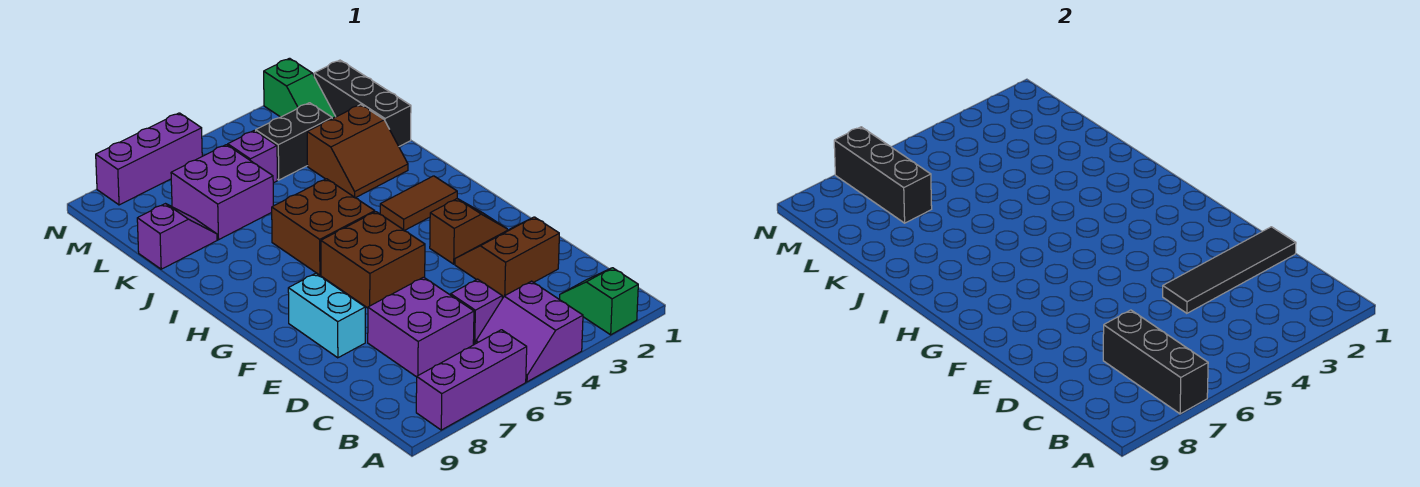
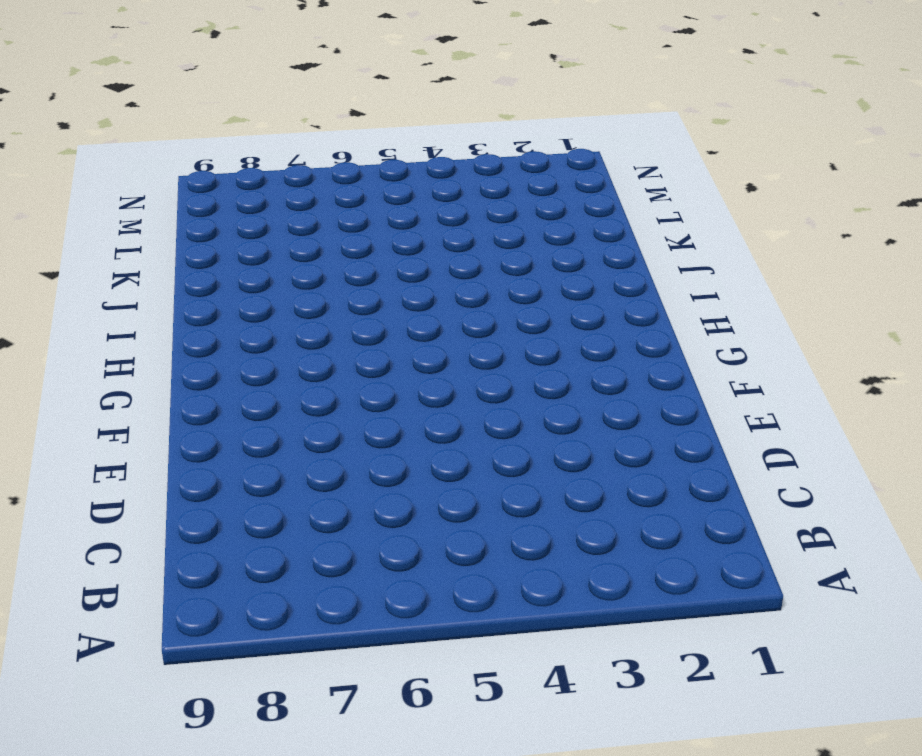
none -> green slope A2:B2 level 1 top A
none -> purple slope A4:B5 level 1 top 4
none -> purple brick A6:A8 level 1

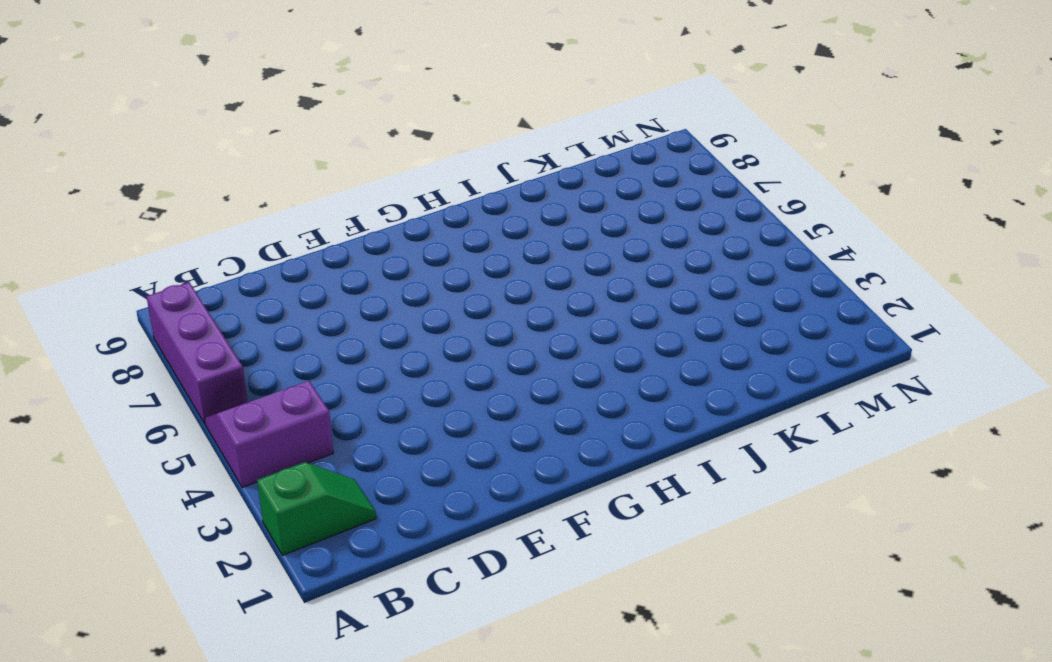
none -> purple brick C5 level 1
none -> purple brick C6:D7 level 1
none -> brown slope D2:E3 level 1 top D

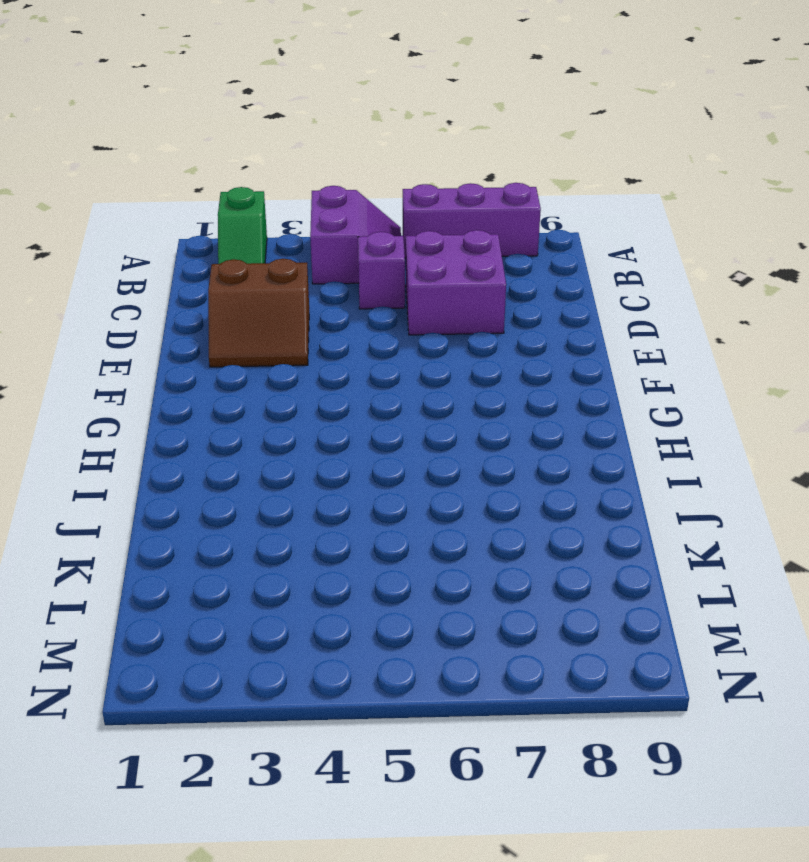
none -> cyan brick E8:F8 level 1
none -> brown slope F2:F3 level 1 top 3
none -> brown brick F5:G6 level 1

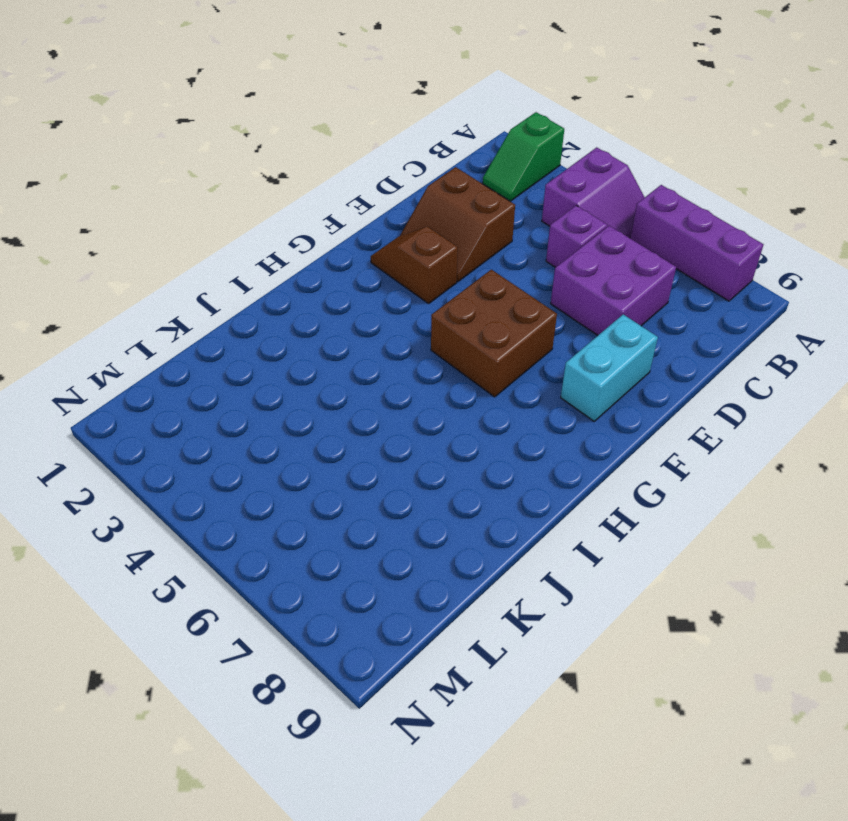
none -> brown tile H2:H3 level 1
none -> brown brick H5:I6 level 1
none -> brown slope J2:K3 level 1 top K

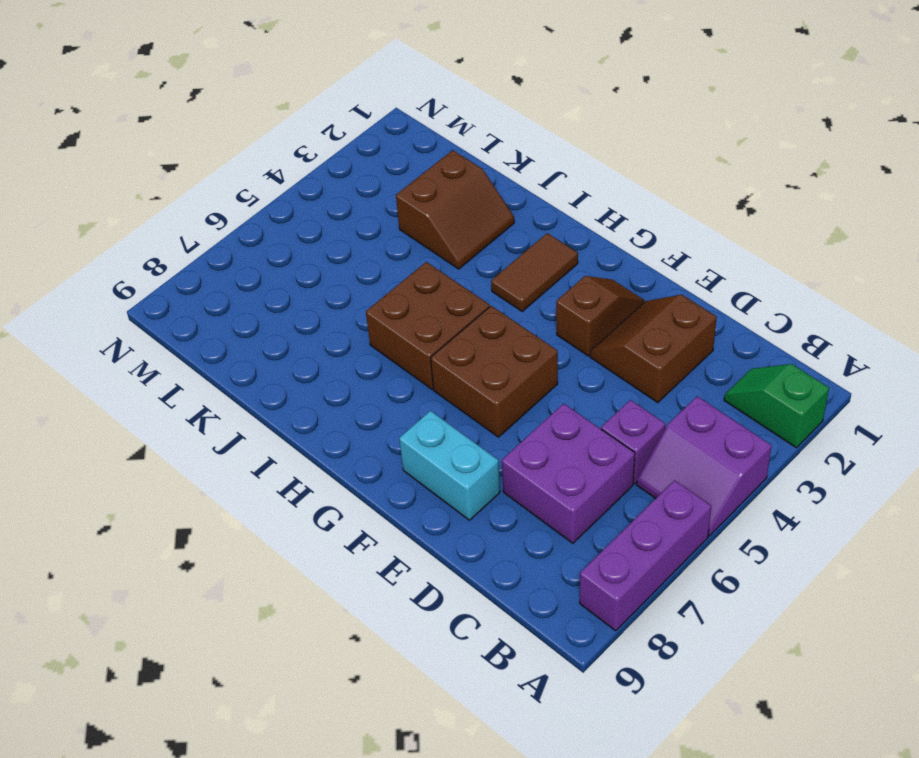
none -> black brick K1:M1 level 1
none -> purple brick K6:L7 level 1
none -> purple slope K8:K9 level 1 top 9

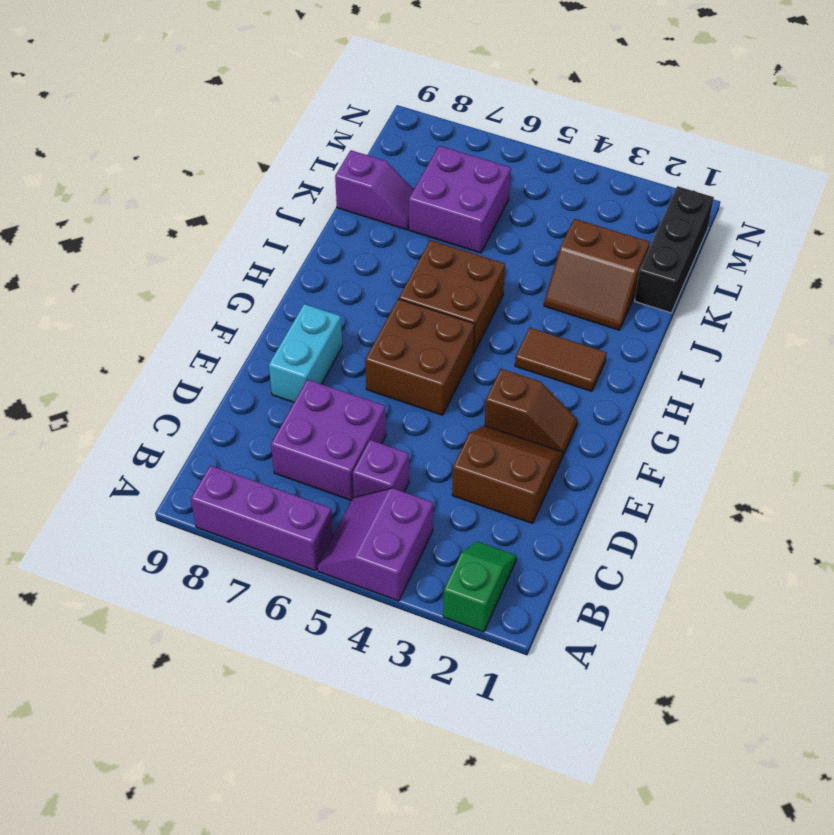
none -> black brick L3:L4 level 1
none -> purple brick L5 level 1
none -> green slope M2:N2 level 1 top N

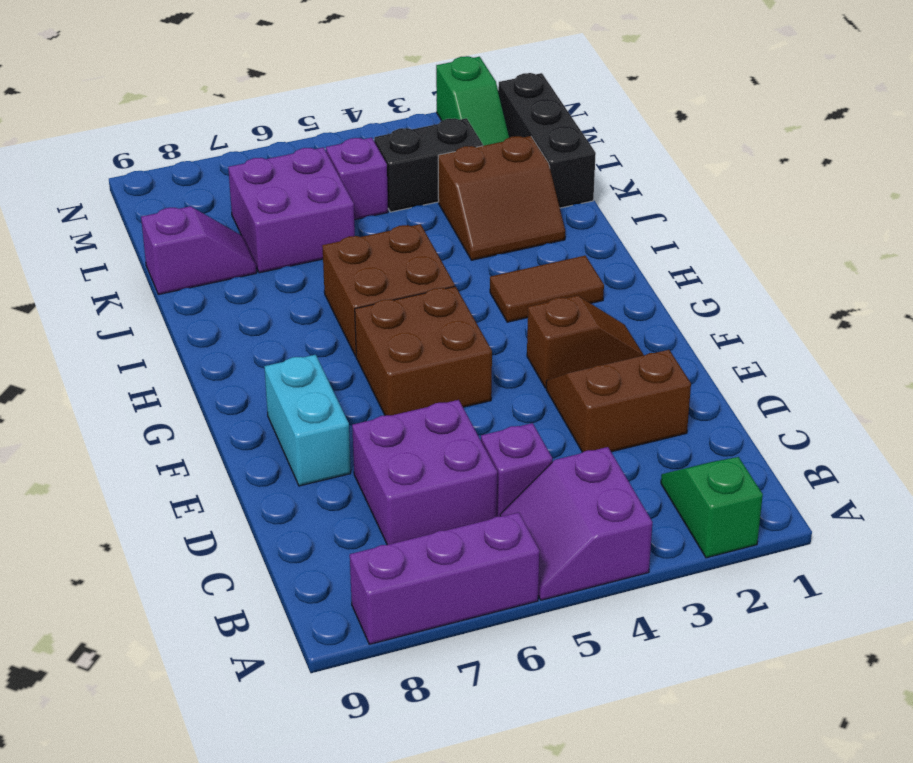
none -> purple brick N6:N8 level 1
none -> black brick A7:C7 level 2
none -> black tile D1:D4 level 2

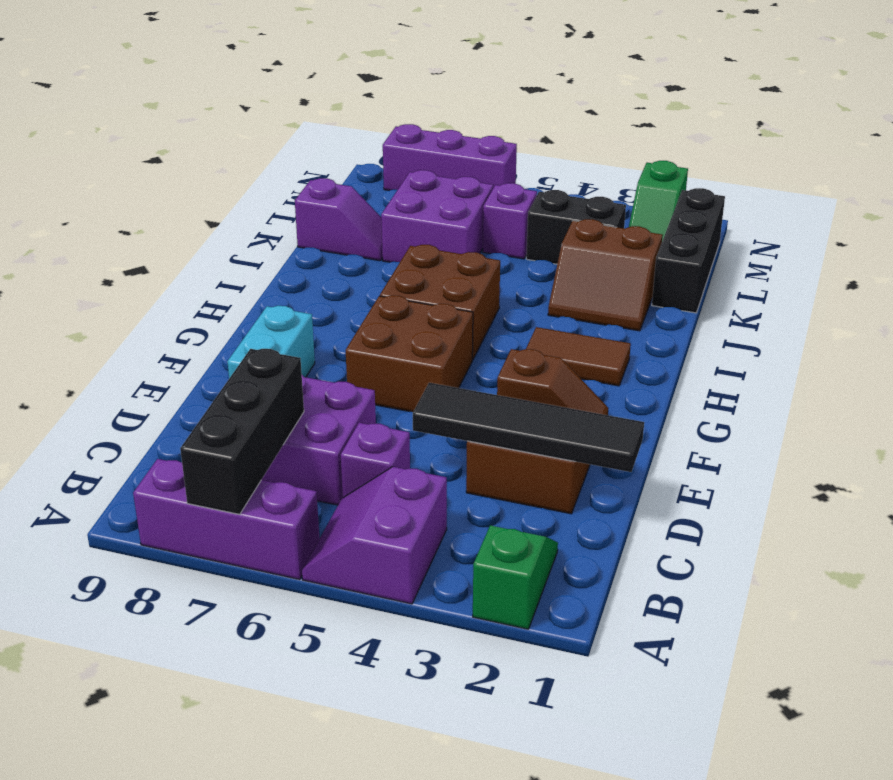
none -> black brick L7:N7 level 2

